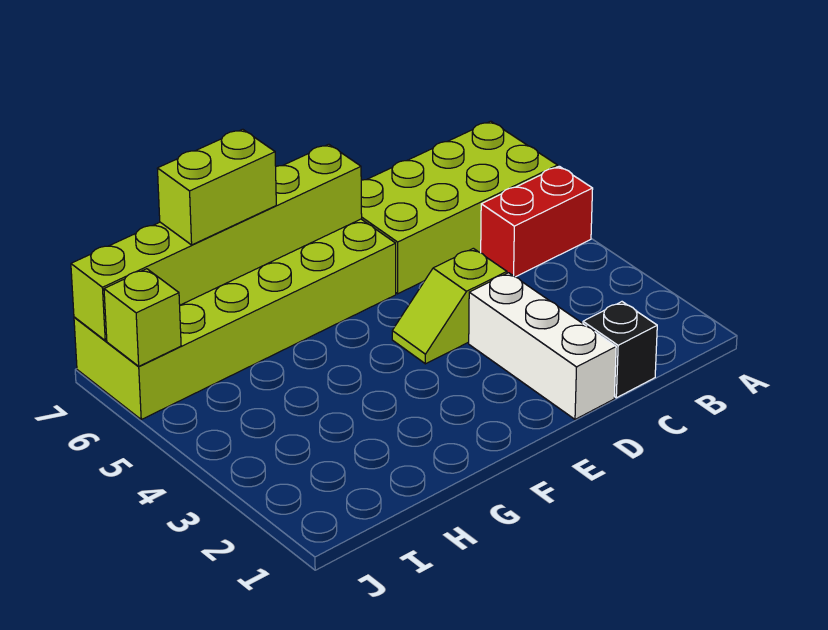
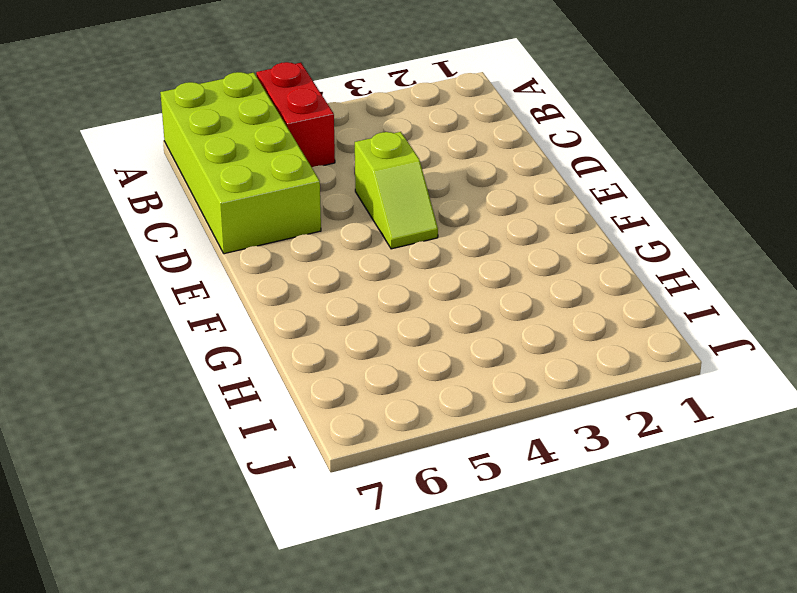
none -> black brick C1 level 1
none -> white brick D1:D3 level 1

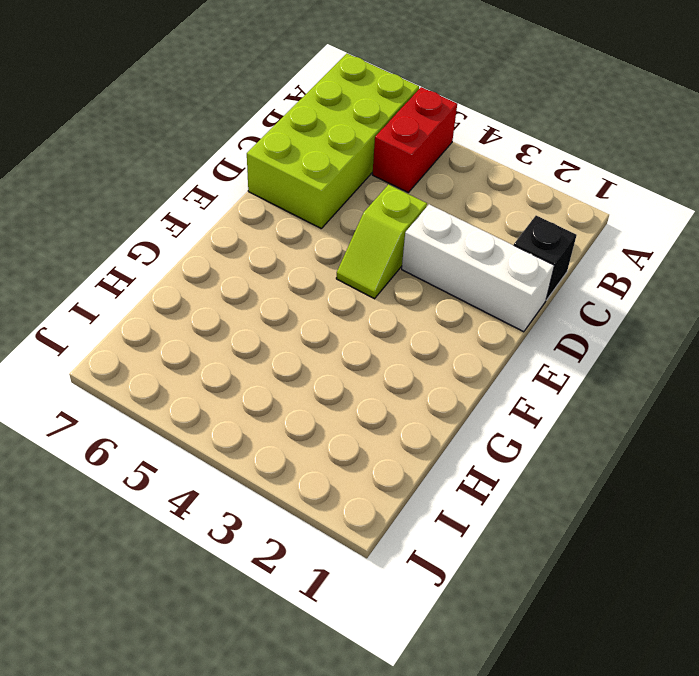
none -> lime brick E6:J7 level 1
none -> lime brick E7:J7 level 2

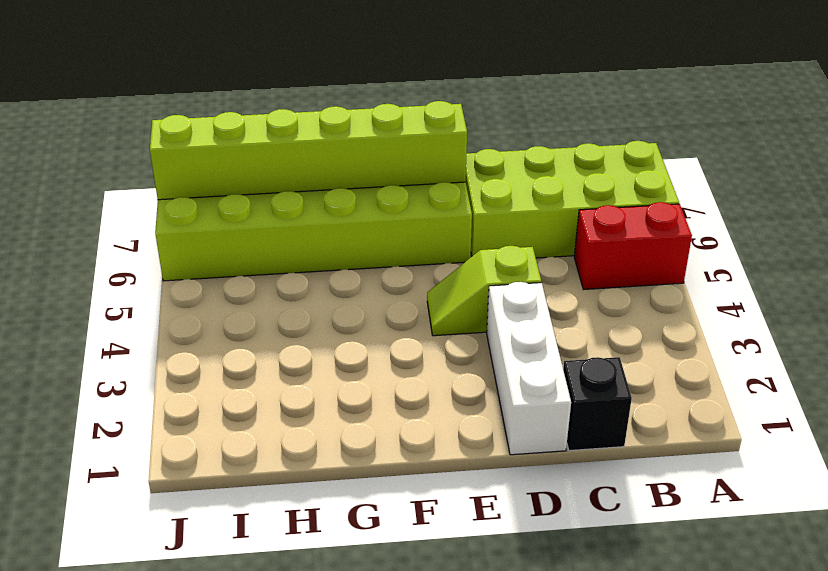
none -> lime brick J6 level 2
none -> lime brick G7:H7 level 3

